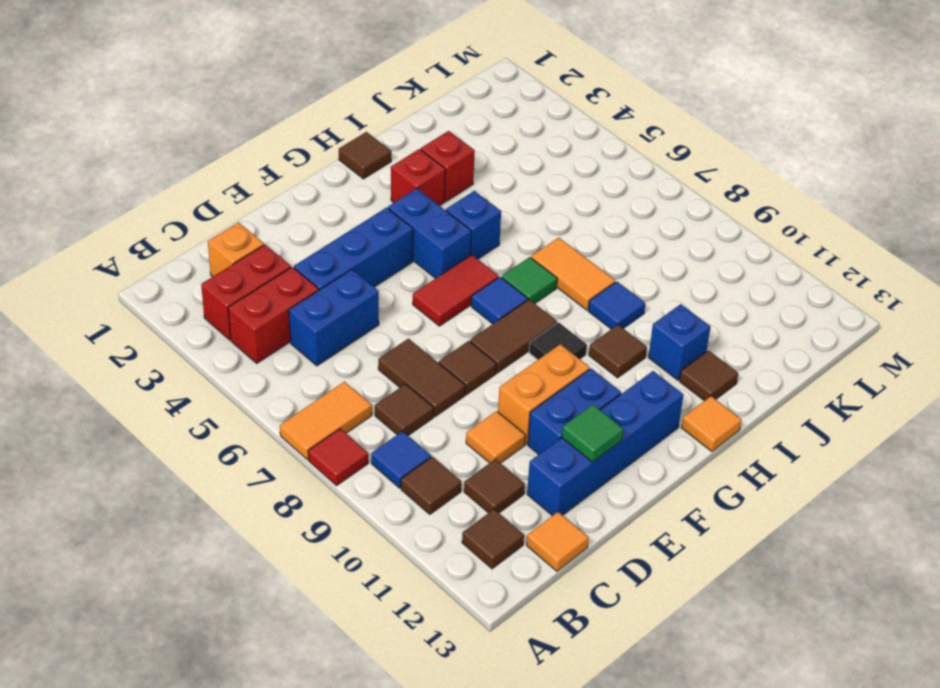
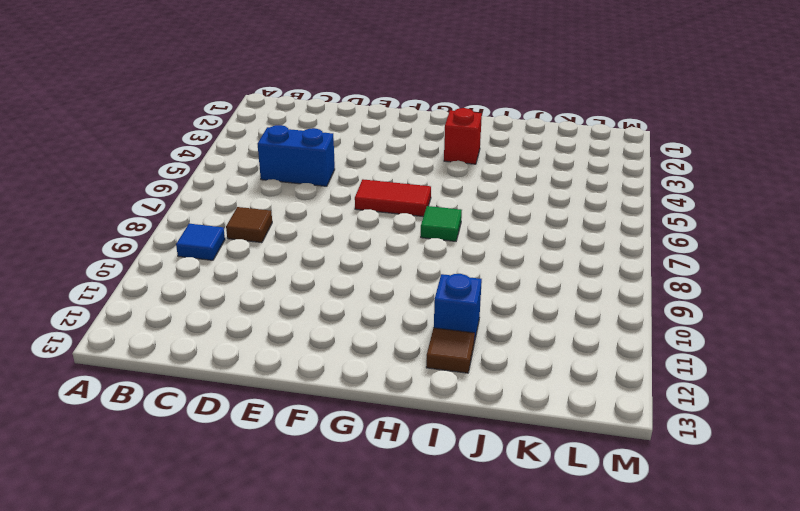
none -> orange tile A7:B7 level 1
none -> red tile A8 level 1
none -> red brick B3:C3 level 1
none -> red brick B4:C4 level 1

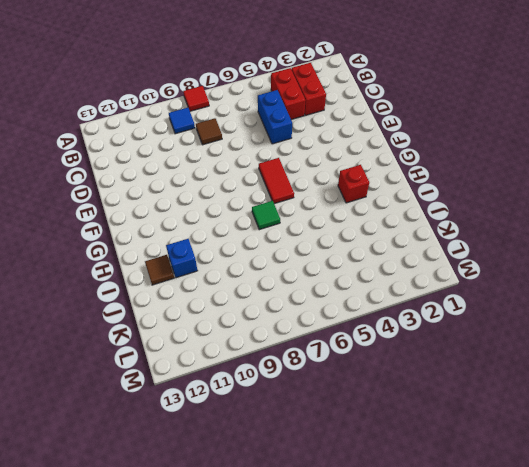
none -> orange tile A7:B7 level 1
none -> brown tile B10 level 1
none -> brown tile B12 level 1
none -> orange brick C2 level 1

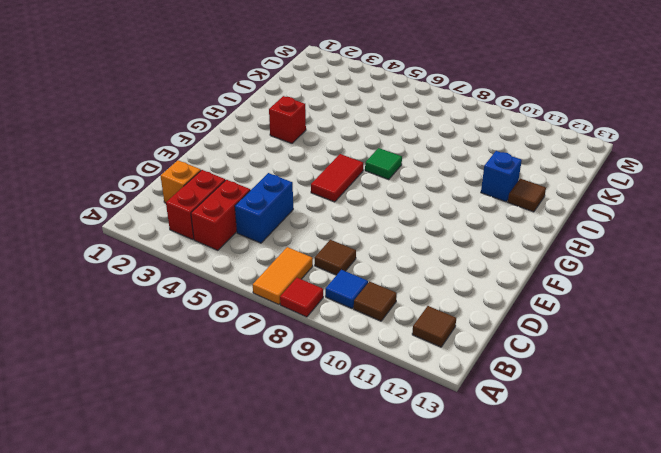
none -> brown tile C11 level 1
none -> orange tile C13 level 1
none -> blue brick D4:F4 level 1
none -> brown tile D7:D8 level 1

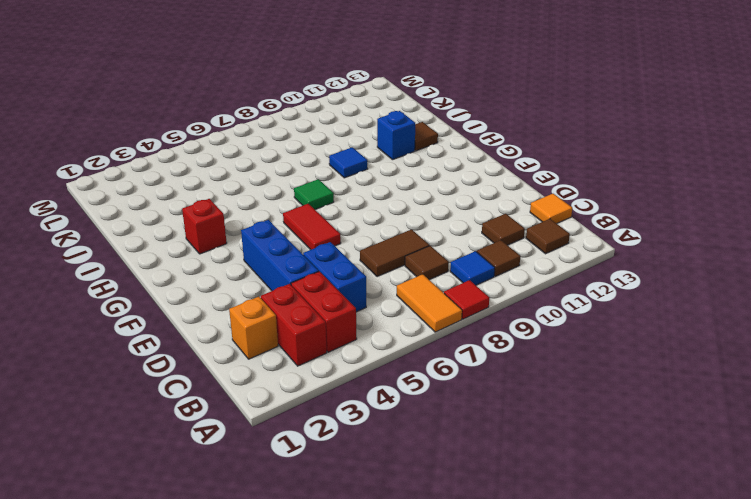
none -> orange tile D10 level 1
none -> blue brick D12:G12 level 1
none -> brown tile E8 level 1
none -> orange brick E10:F10 level 1

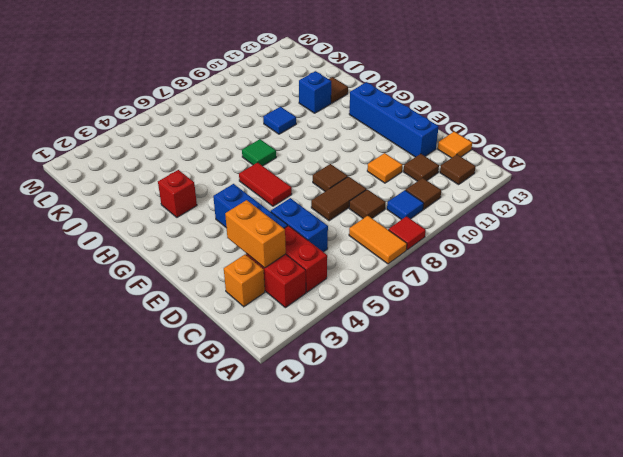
orange brick C3:D3 level 2 -> orange brick E10:F10 level 1
none -> blue brick E11:F11 level 1
none -> brown tile F8:G8 level 1
none -> blue brick G4:G5 level 1
none -> blue tile G7 level 1

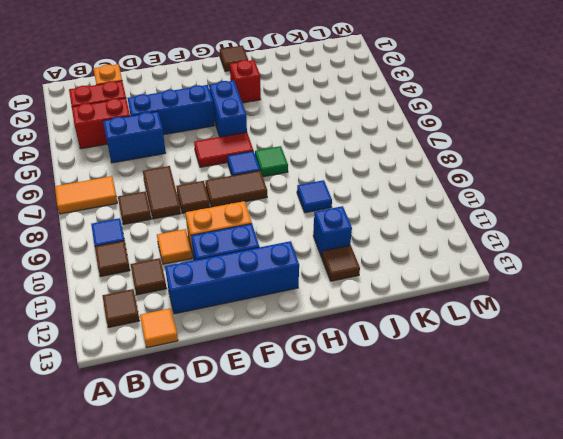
none -> red tile A8 level 1
none -> black tile G9 level 1
none -> blue brick H5 level 1
none -> brown tile H10 level 1

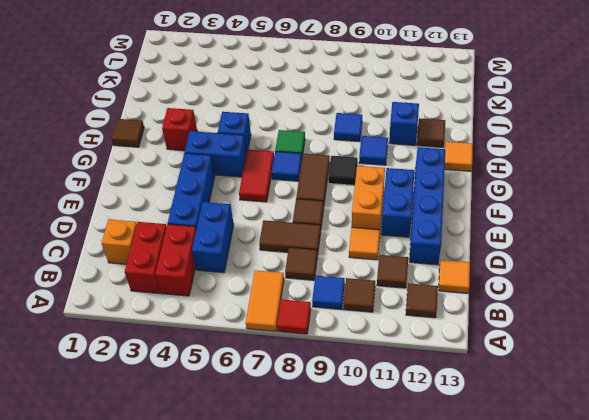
blue tile H10 level 1 -> brown tile H10 level 1
none -> red brick I3 level 1
none -> orange tile I7:I8 level 1
none -> green tile E12 level 2

